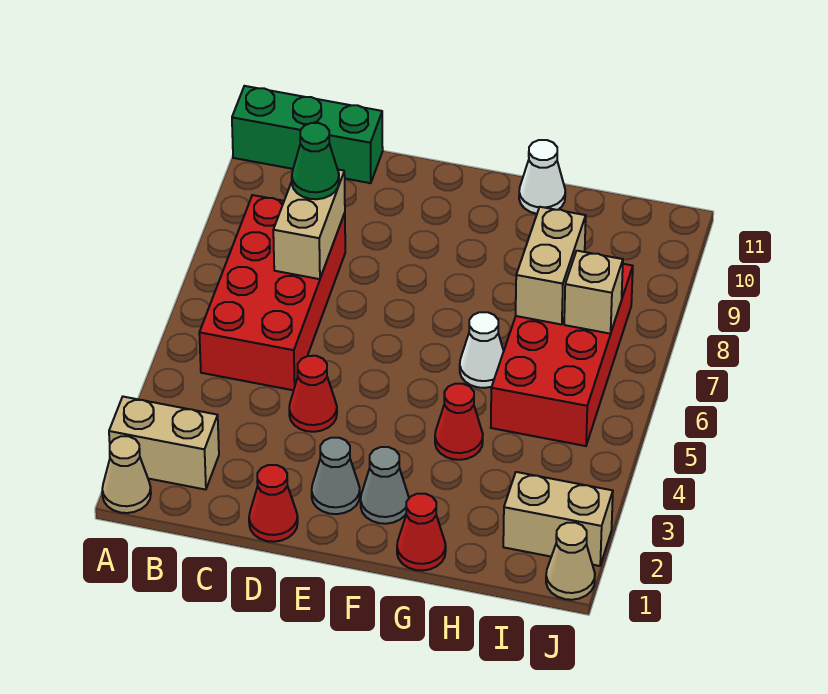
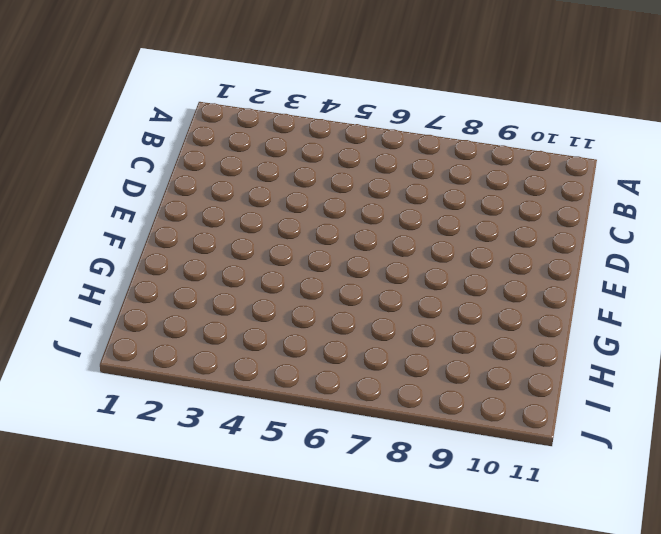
none -> tan cone A1 level 1
none -> tan brick A2:B2 level 1
none -> green brick A11:C11 level 1

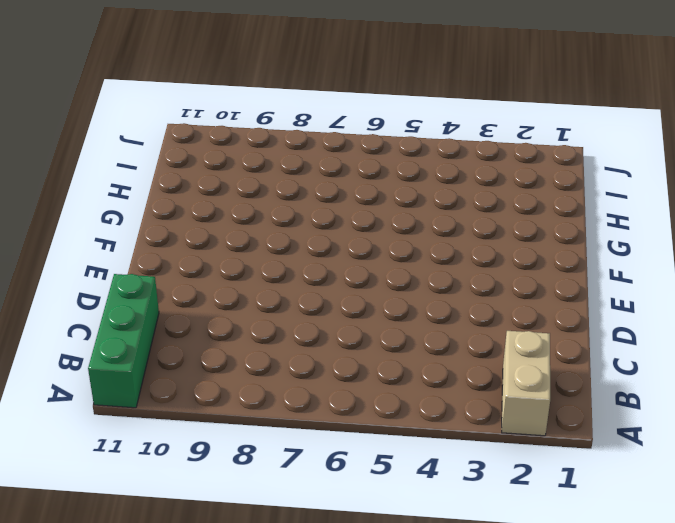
none -> tan cone A1 level 1
none -> red brick B5:C8 level 1
none -> red cone D1 level 1

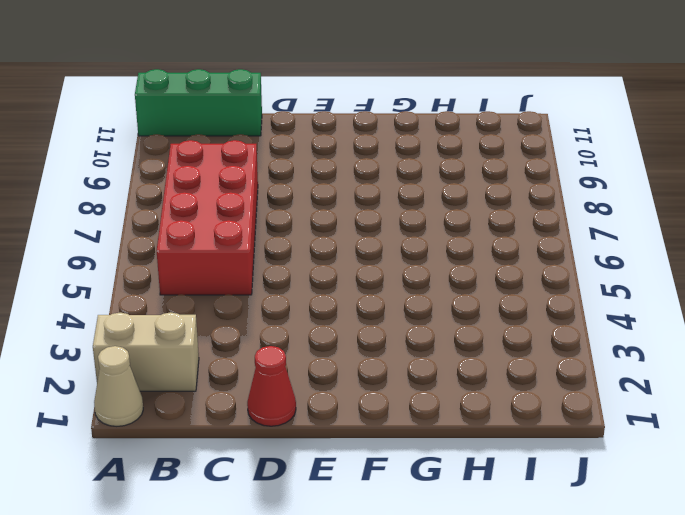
none -> red cone D4 level 1
none -> grey cone E2 level 1
none -> grey cone F2 level 1

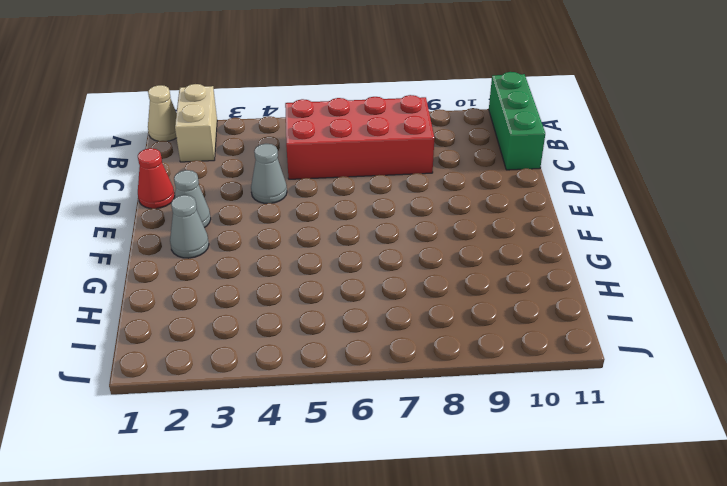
grey cone D4 level 1 -> red cone D4 level 1
none -> red cone G1 level 1
none -> red cone G4 level 1
none -> white cone G6 level 1

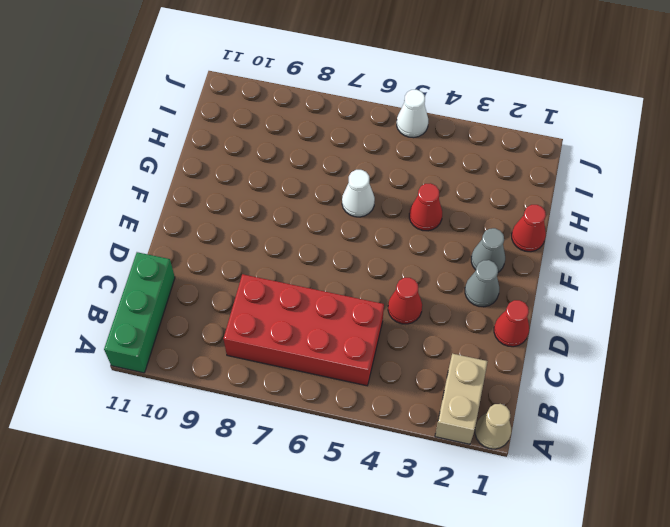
white cone J5 level 1 -> white cone G11 level 1
none -> red brick H5:I8 level 1
none -> tan brick I2:J2 level 1
none -> tan cone J1 level 1

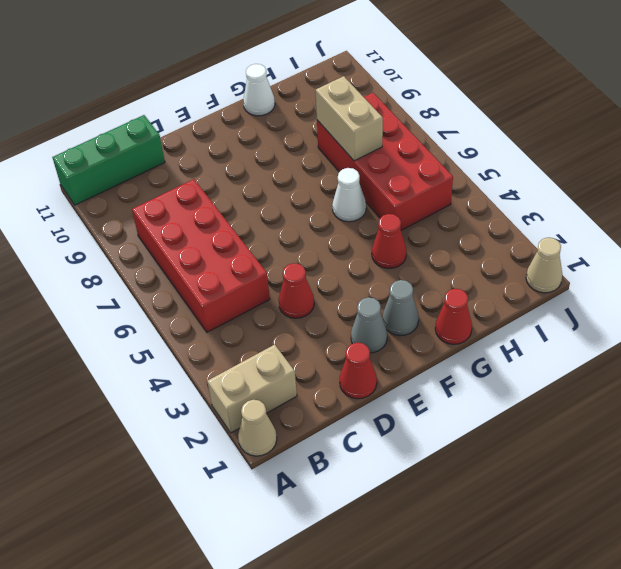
none -> tan brick I2:J2 level 1
none -> tan brick C7:C8 level 2
none -> tan brick I7 level 2

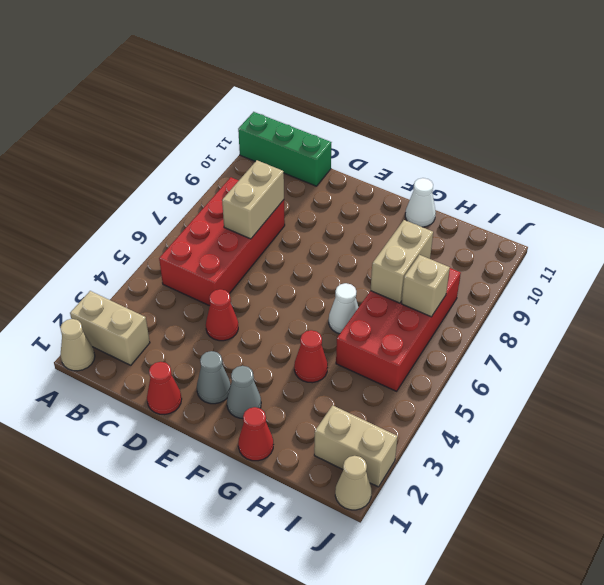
none -> green cone C8 level 3

